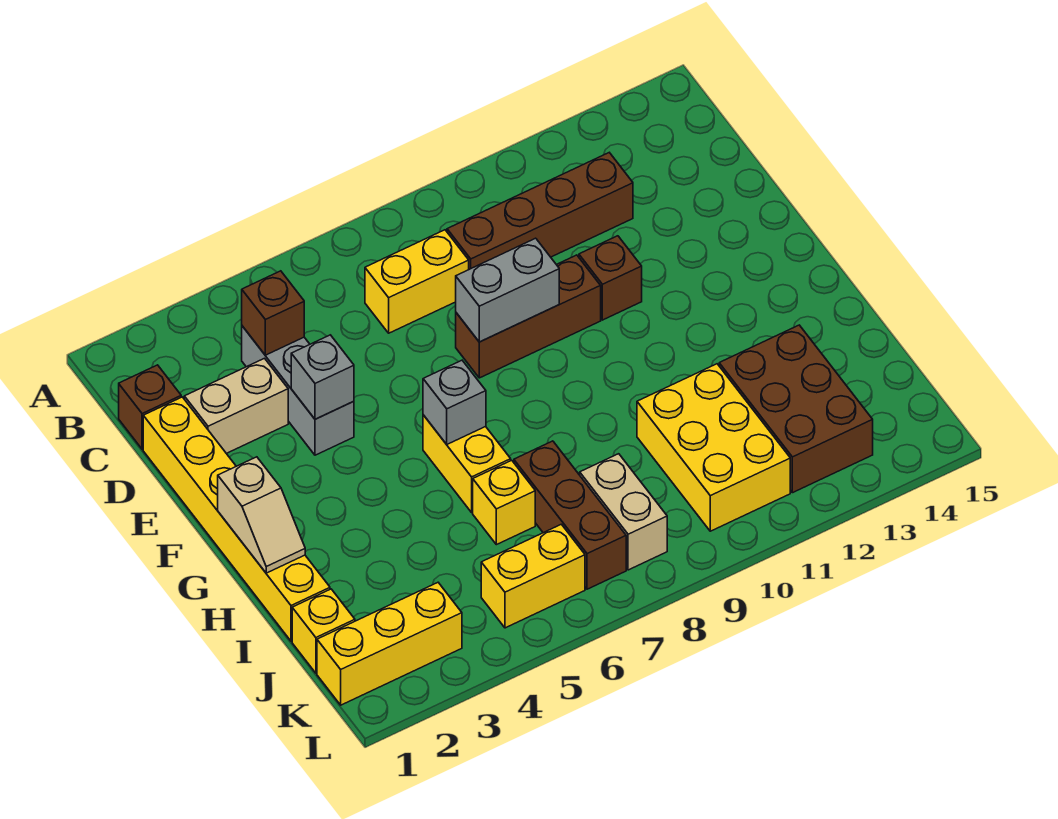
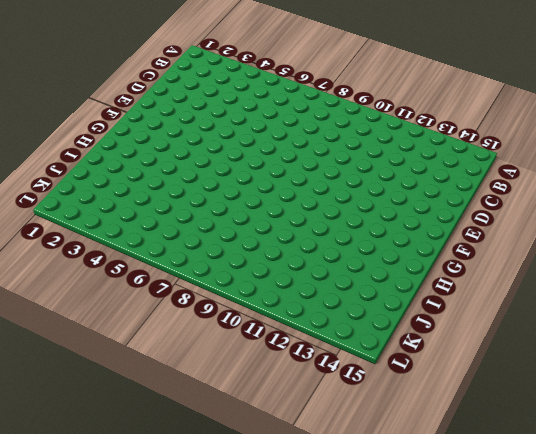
none -> brown brick C1 level 1
none -> grey brick C4:E4 level 1
none -> yellow brick C7:C8 level 1

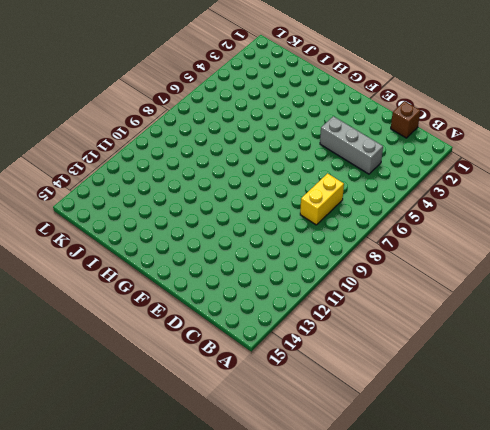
none -> brown brick C9:C12 level 1
none -> yellow brick D1:I1 level 1
none -> tan brick D2:D3 level 1

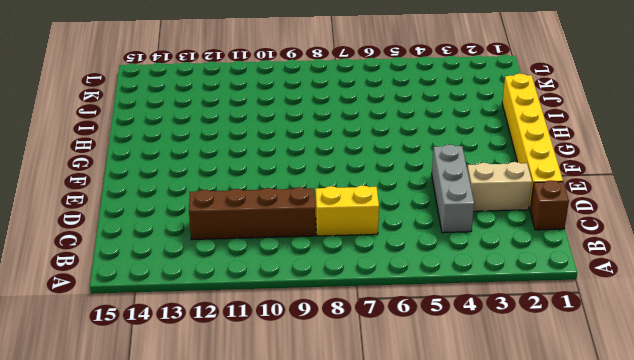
none -> brown brick E8:E10 level 1
none -> brown brick E11 level 1
none -> yellow brick G6:H6 level 1

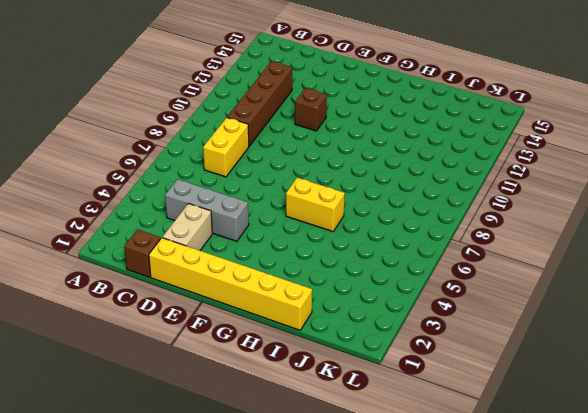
none -> brown brick E8:E10 level 1
none -> yellow brick I6 level 1
none -> brown brick I7:K7 level 1

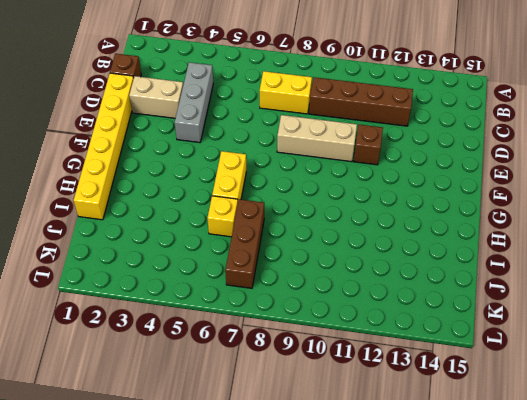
tan brick E8:E10 level 1 -> brown brick E8:E10 level 1
none -> yellow brick I10:K11 level 1
none -> brown brick I12:K13 level 1
none -> yellow brick J1 level 1

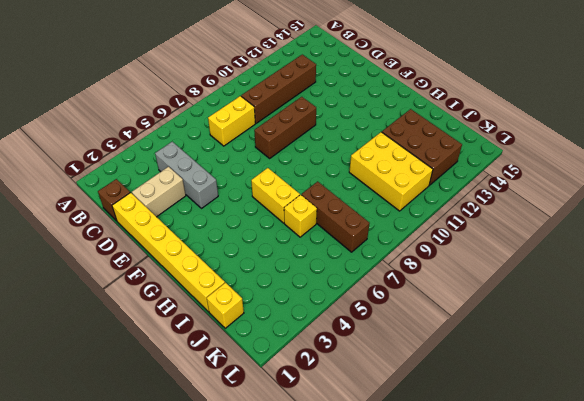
none -> brown brick E11 level 1
none -> tan brick J8:K8 level 1
none -> yellow brick K1:K3 level 1

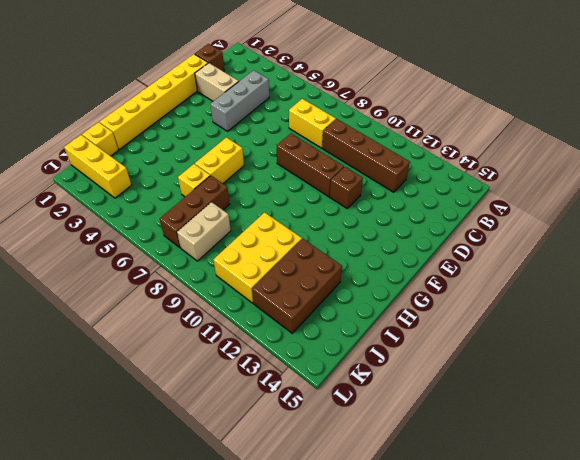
none -> yellow brick K5:K6 level 1
none -> brown brick C4 level 2
none -> grey brick E4 level 2

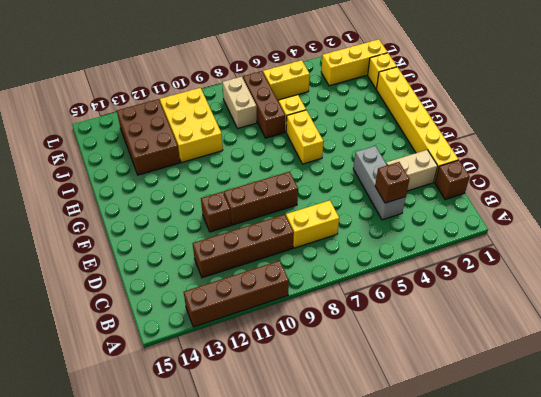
brown brick A10:A13 level 1 -> none
none -> grey brick E4 level 2
none -> grey brick E8:E9 level 2
none -> tan slope G1:H1 level 2 top G

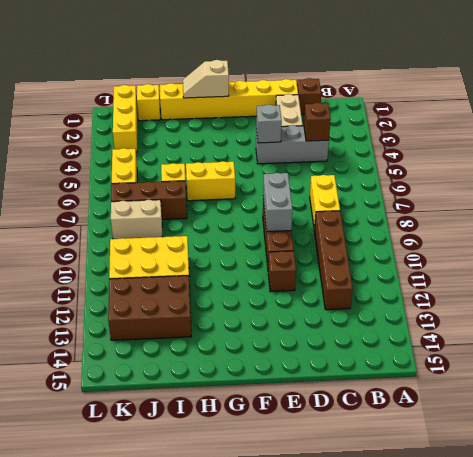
none -> grey brick G6 level 2

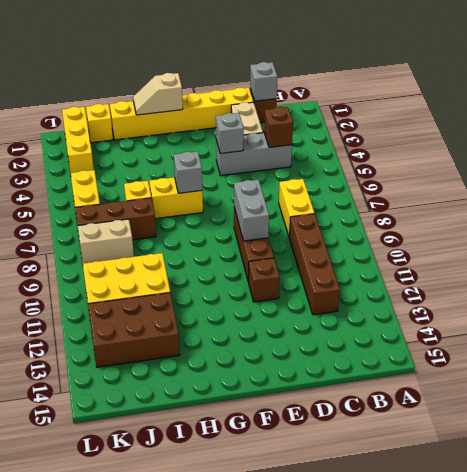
grey brick C1 level 2 -> none

